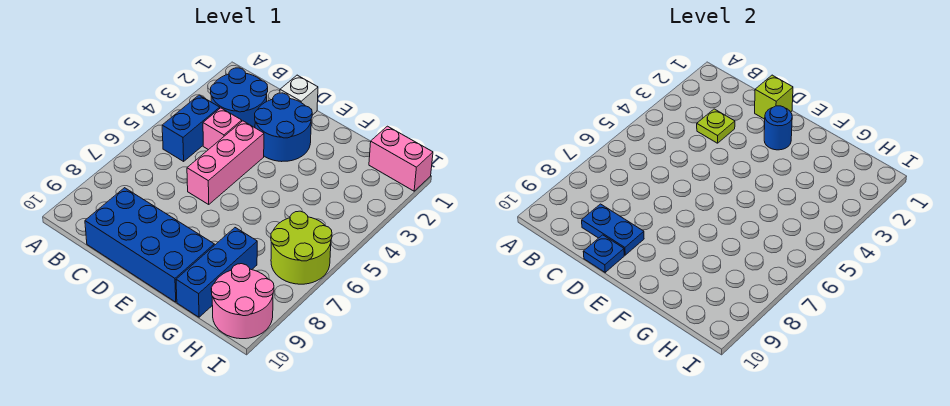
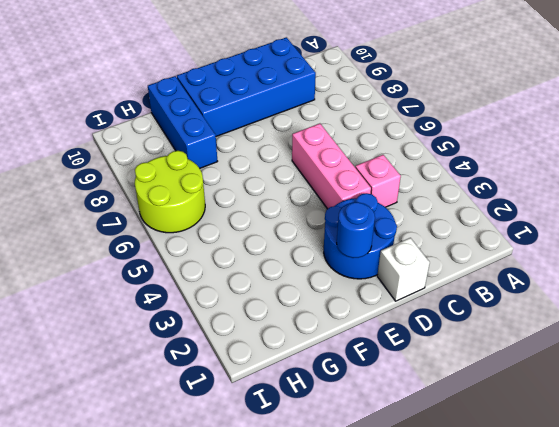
none -> blue round brick B2:C3 level 1
none -> blue brick B4:B5 level 1
none -> pink brick H1:I1 level 1

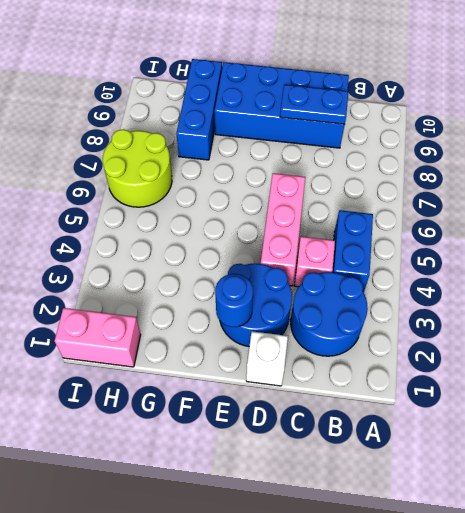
none -> pink round brick H9:I10 level 1
none -> lime plate C3 level 2
none -> lime brick D1 level 2

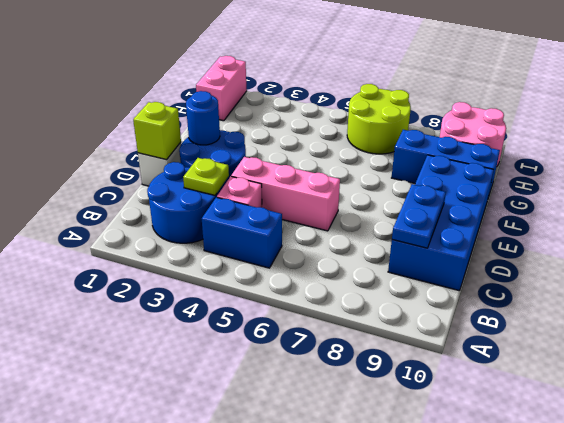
none -> blue plate D10 level 2

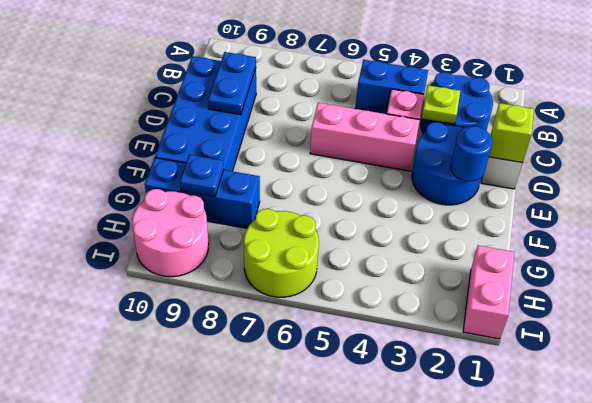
blue plate G9 level 2 -> blue plate D10 level 2

